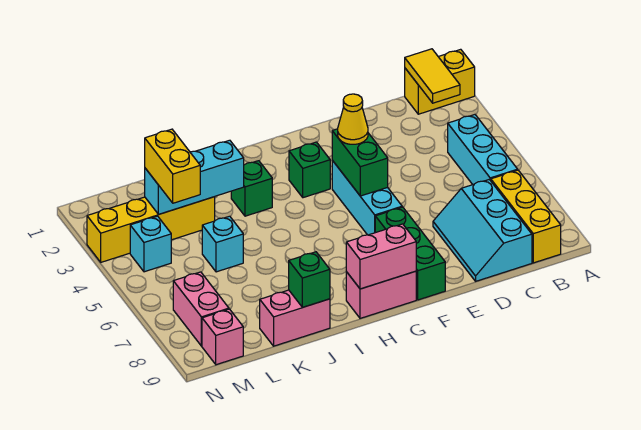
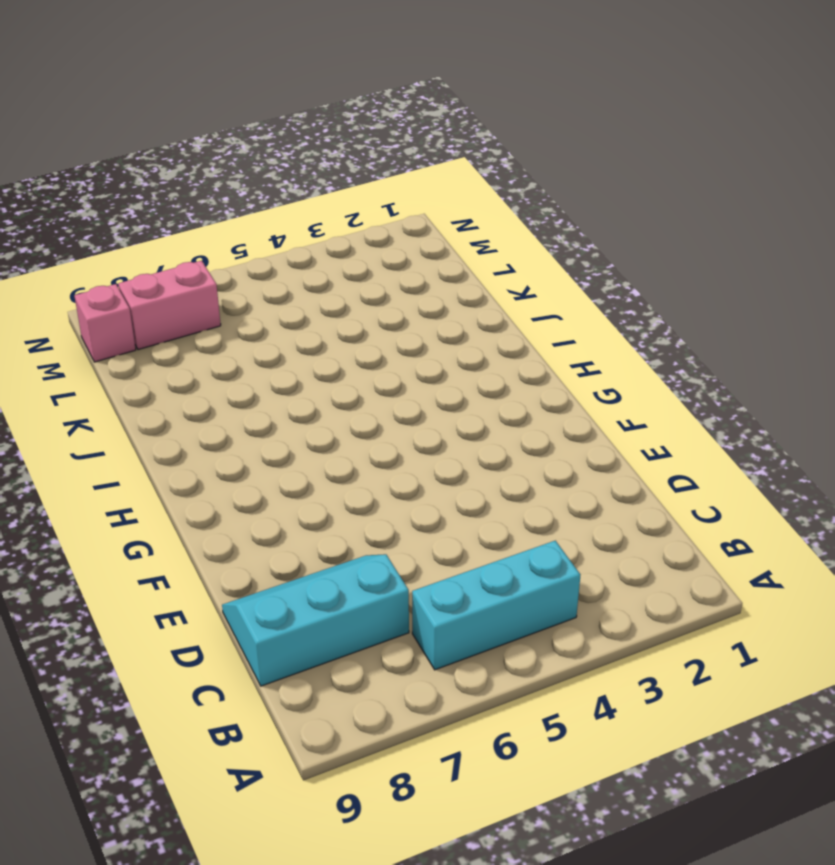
none -> yellow brick A1:B1 level 1
none -> yellow brick B7:B9 level 1
none -> cyan brick F4:F6 level 1

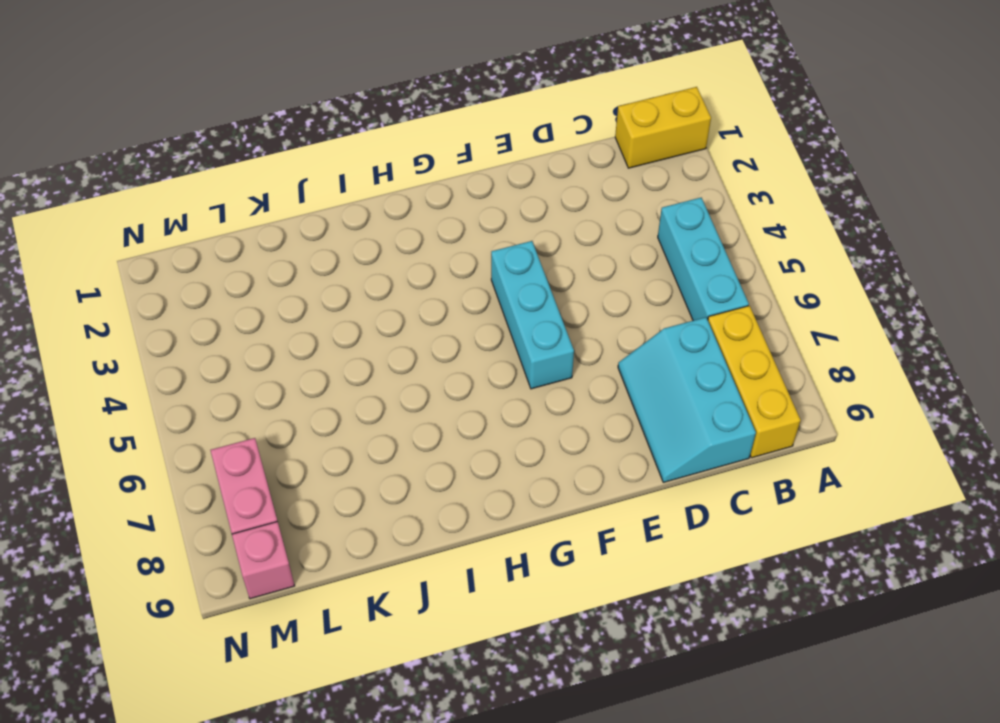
none -> green brick F7:F9 level 1
none -> green brick G3 level 1
none -> pink brick G9:H9 level 1

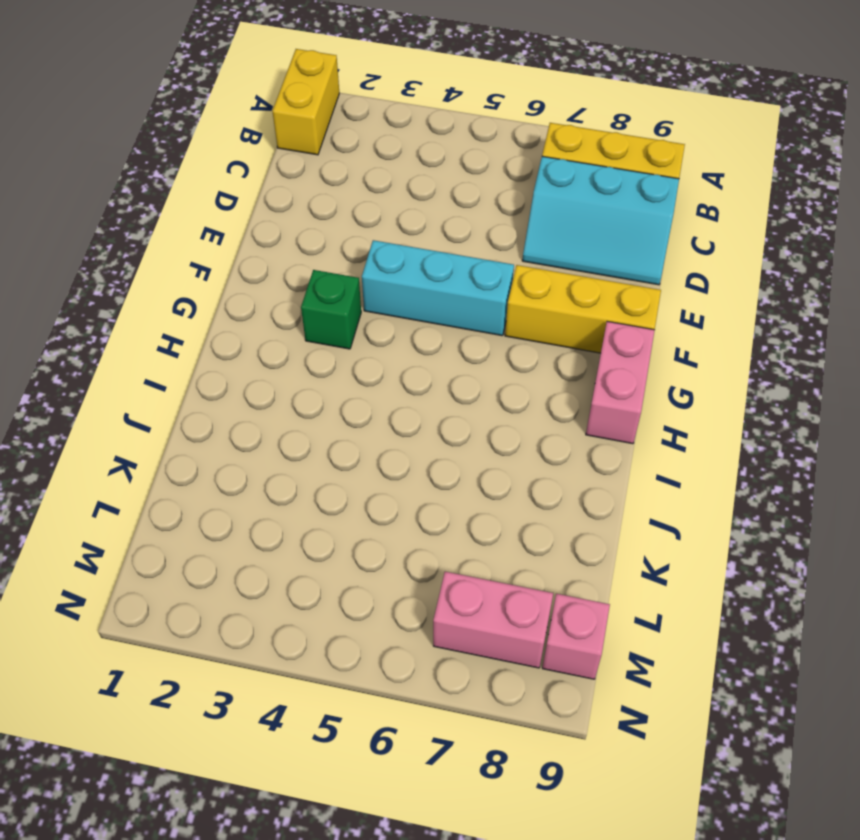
yellow brick F7:F9 level 1 -> green brick F7:F9 level 1
none -> cyan brick B4:B6 level 1
none -> green brick I3 level 1
none -> pink brick J9:K9 level 1

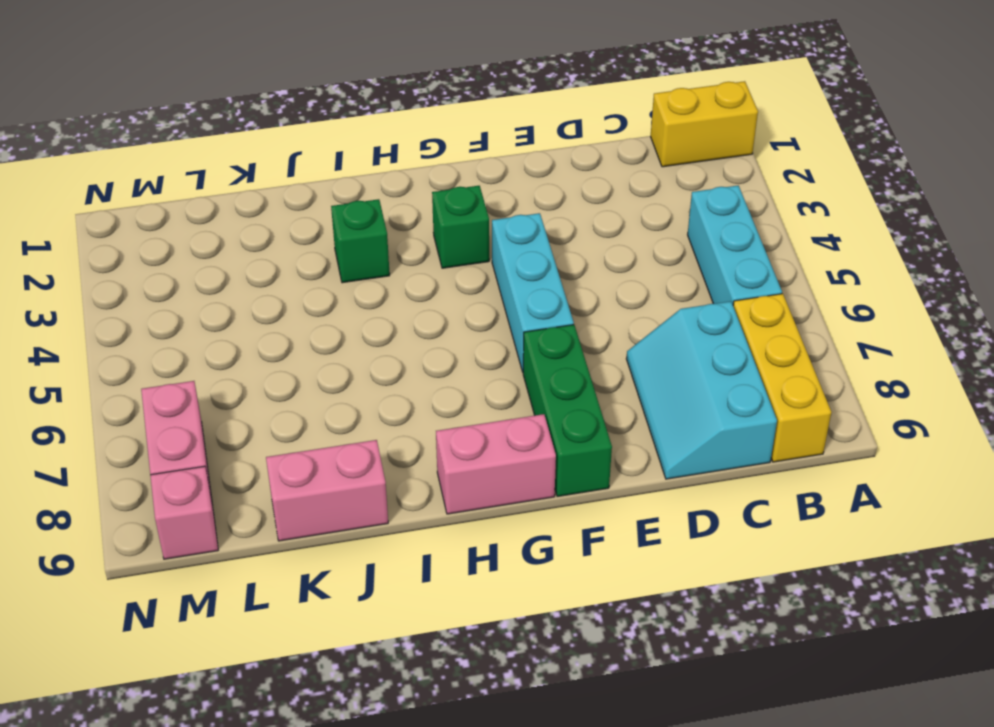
none -> yellow brick K3:N3 level 1
none -> cyan brick K5 level 1
none -> cyan brick M4 level 1

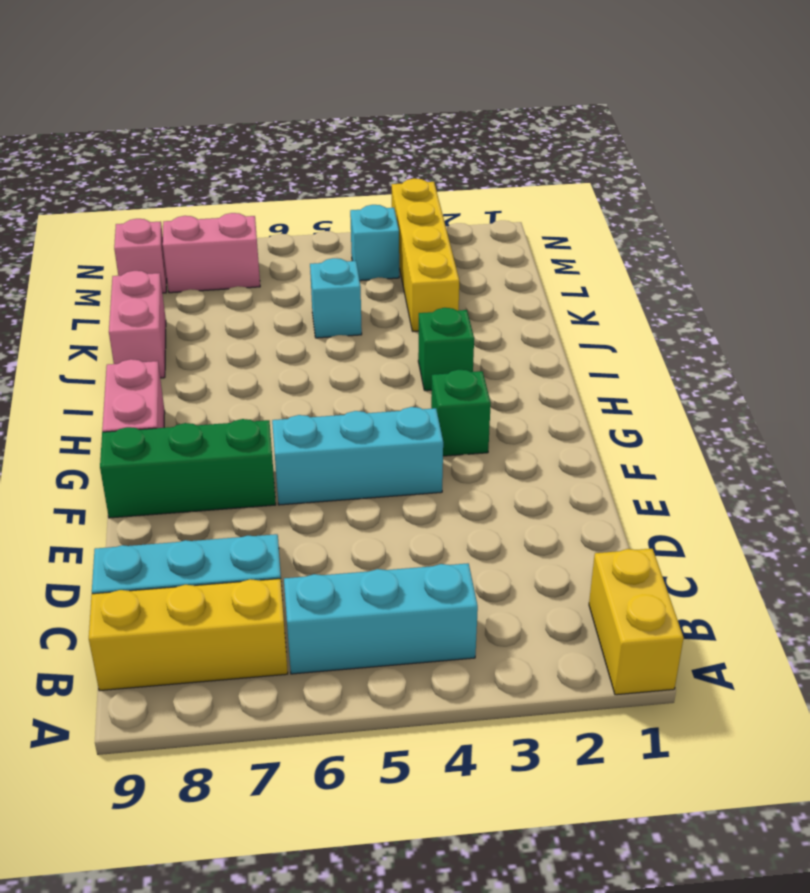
none -> yellow tile B1:B2 level 2
none -> green brick F4:F5 level 2
none -> pink brick G9:H9 level 2

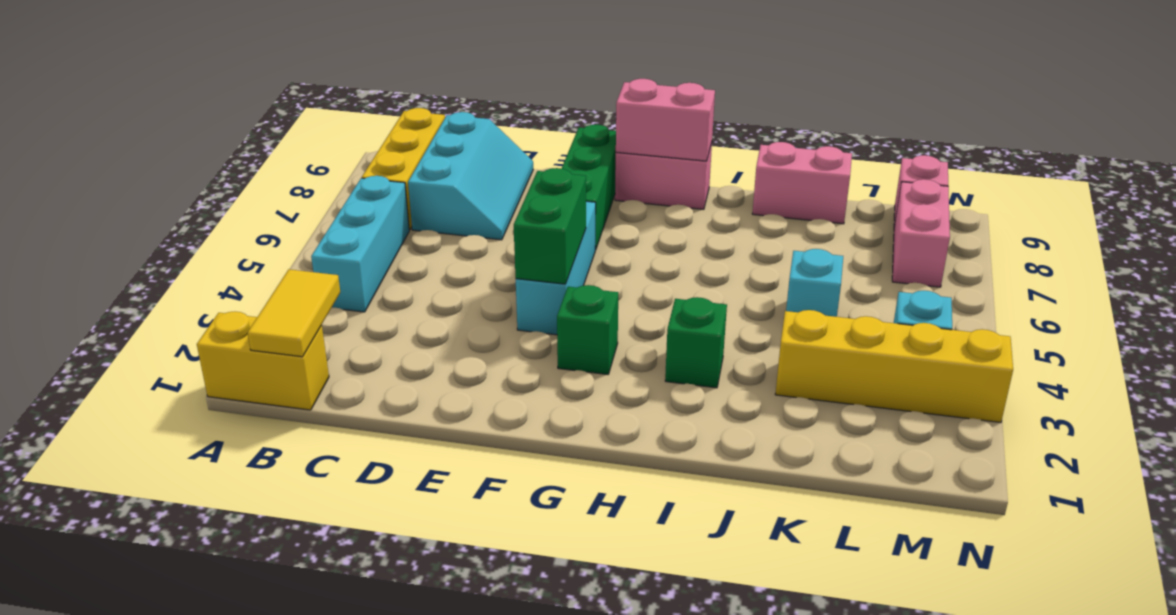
none -> cyan brick J3:L3 level 2
none -> green brick J9 level 2
none -> yellow cone F4 level 3

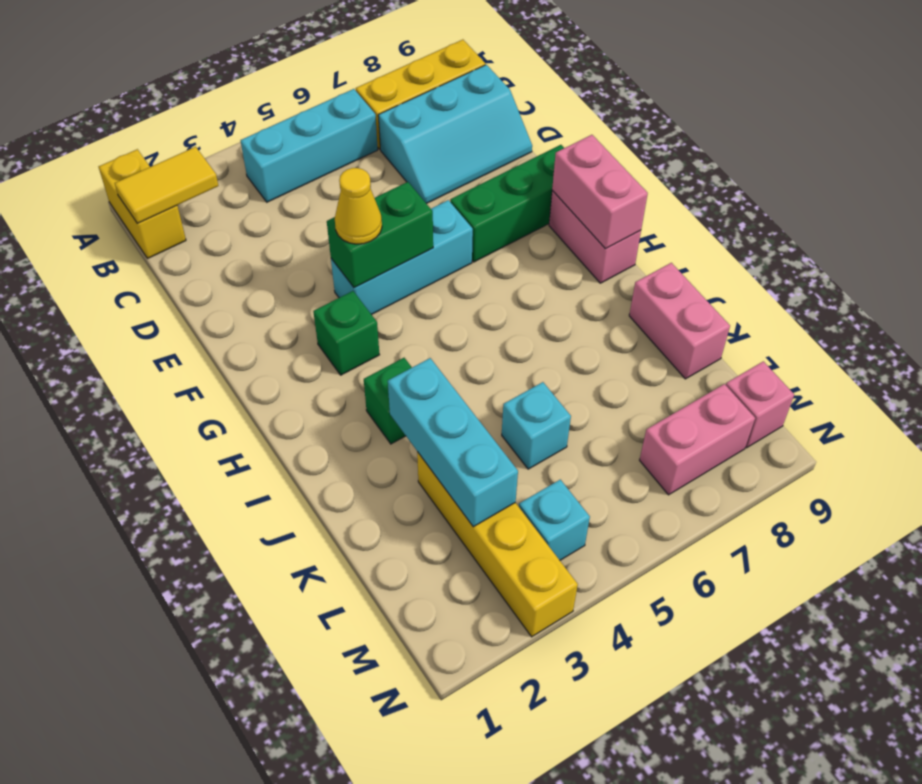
none -> green brick J9 level 2
none -> yellow brick L3:L4 level 3

